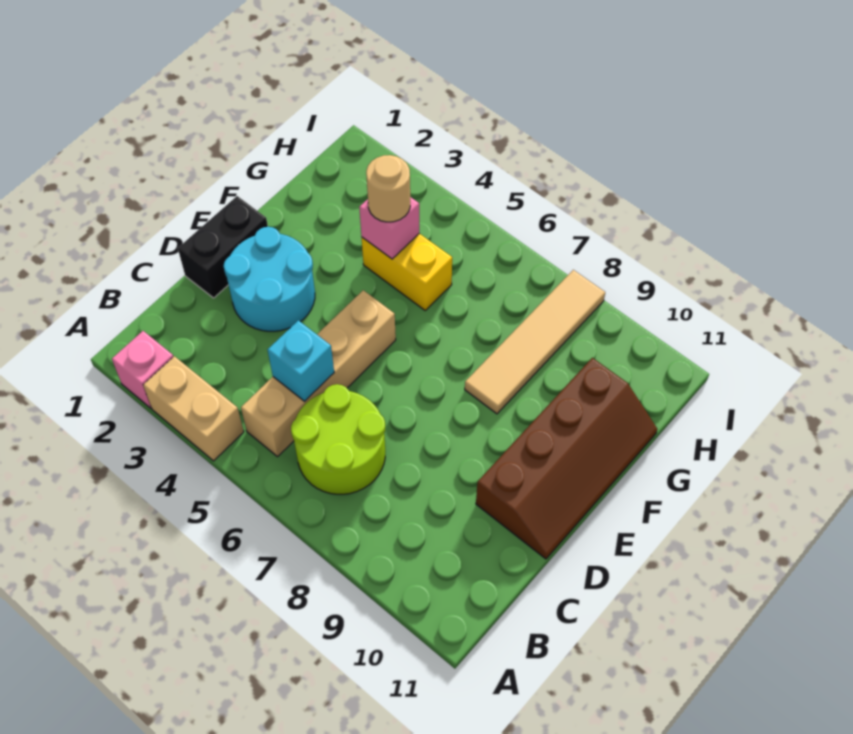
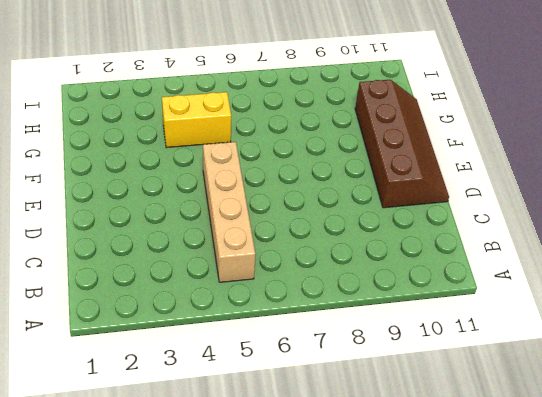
none -> pink brick A2 level 1
none -> tan brick A3:A4 level 1
none -> lime round brick B6:C7 level 1

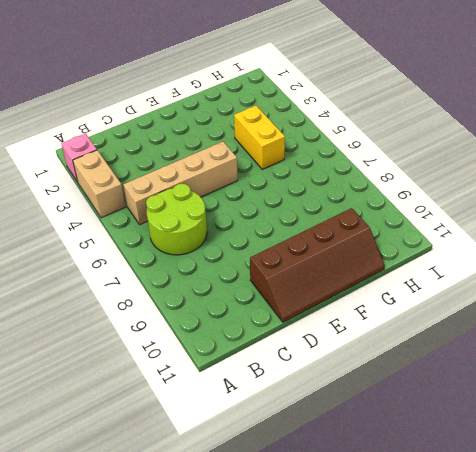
none -> black brick D1:E1 level 1
none -> cyan round brick D2:E3 level 1
none -> tan tile F8:I8 level 1

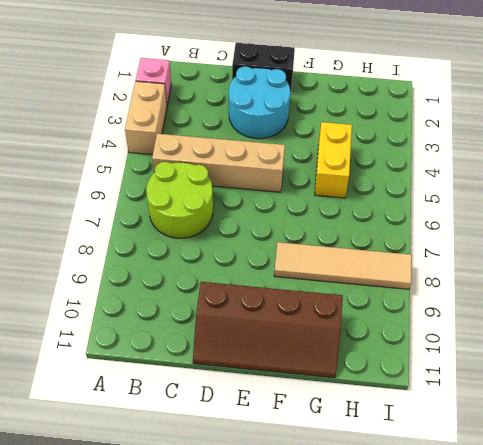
none -> cyan brick C5 level 2
none -> pink brick G4 level 2
none -> tan round brick G4 level 3

